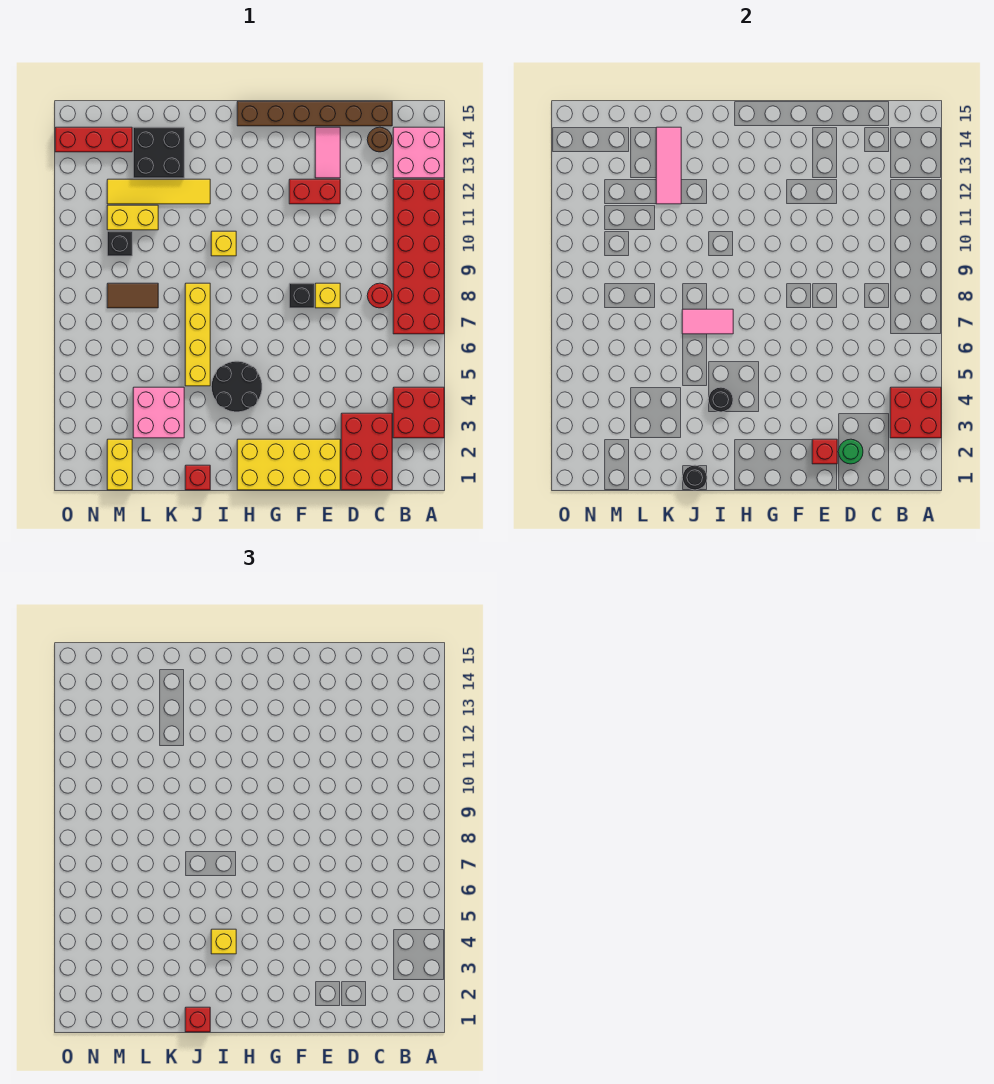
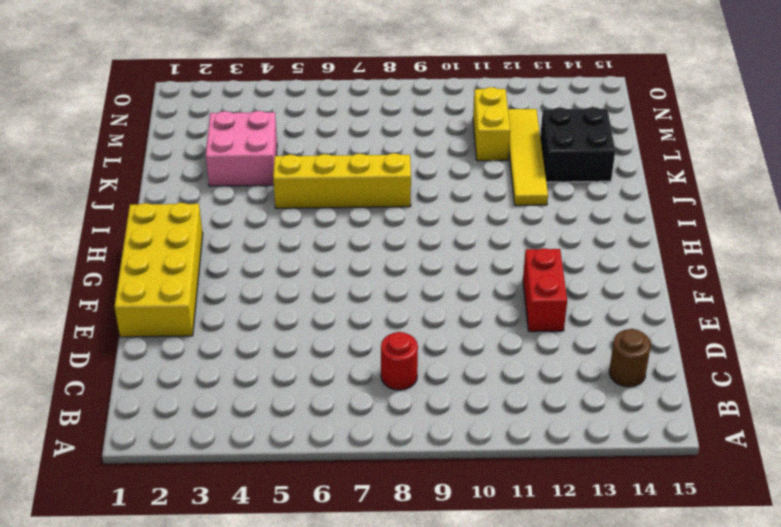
none -> red brick A3:B4 level 1
none -> red brick A7:B12 level 1
none -> pink brick A13:B14 level 1
none -> red brick C1:D3 level 1

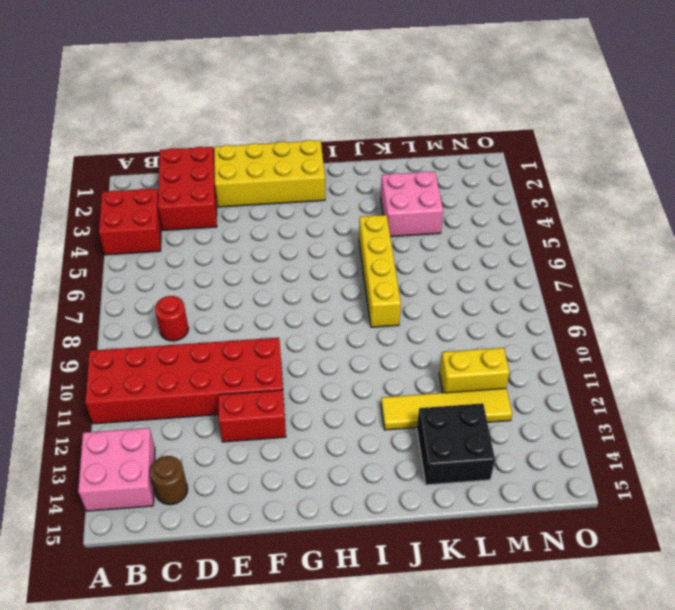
red brick A10:F11 level 1 -> red brick A7:B12 level 1
none -> brown brick C15:H15 level 1
none -> yellow brick E8 level 1
none -> pink tile E13:E14 level 1
none -> black brick F8 level 1

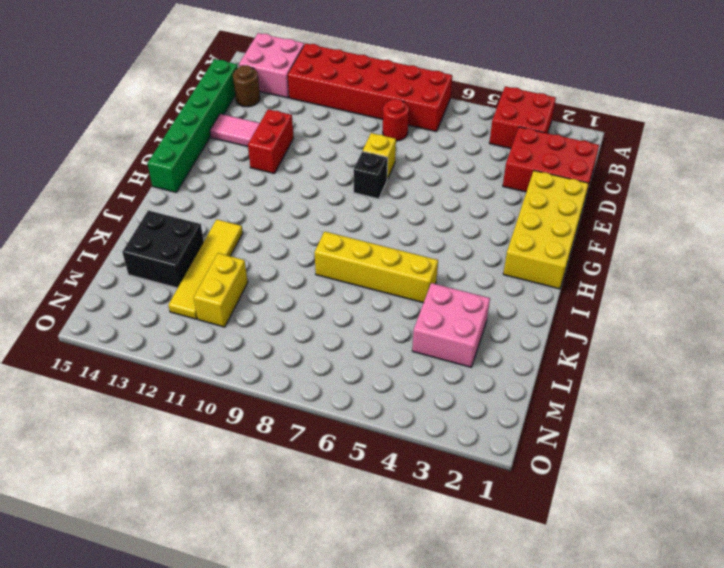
green brick C15:H15 level 1 -> brown brick C15:H15 level 1
none -> black round brick H4:I5 level 1
none -> yellow brick I10 level 1
none -> red brick J1 level 1
none -> brown tile L8:M8 level 1

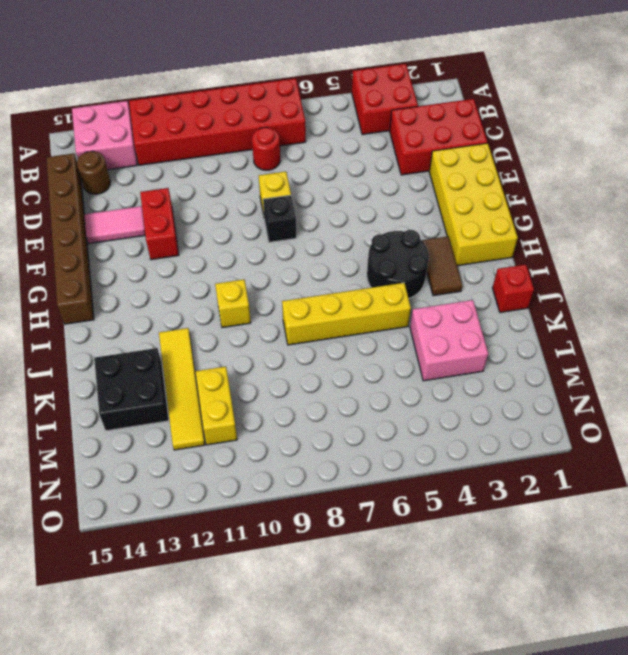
brown tile H3:I3 level 1 -> brown tile L8:M8 level 1
none -> yellow brick M1:M2 level 1
none -> black brick M10 level 1
none -> red brick M14:O14 level 1
none -> red brick A3:B4 level 2

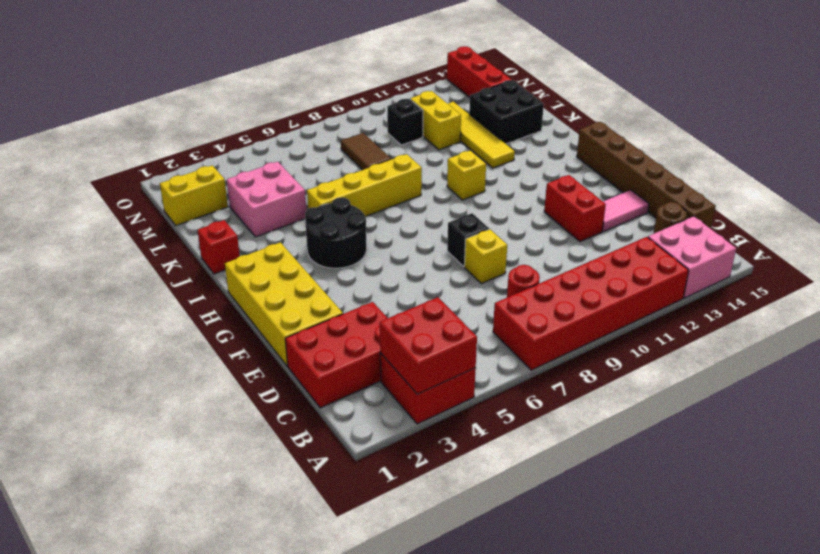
none -> green round brick D2 level 2
none -> red brick E2 level 2
none -> black round brick I4 level 2
none -> pink tile I7:J7 level 2

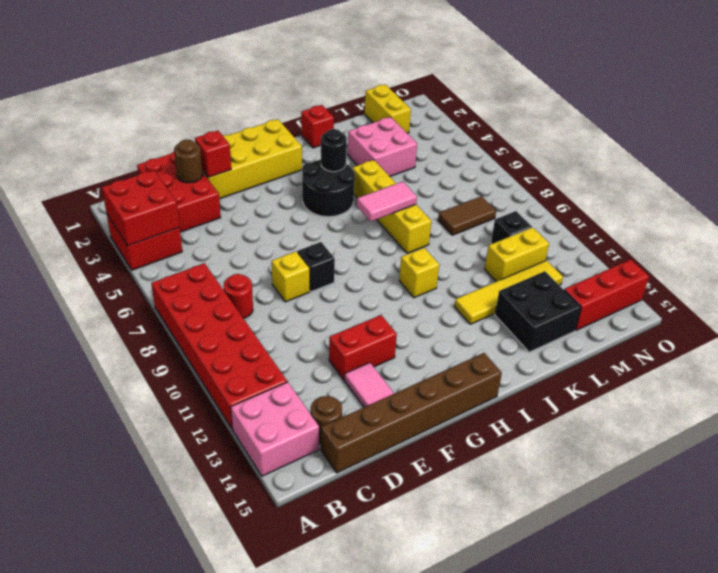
brown round brick D2 level 2 -> green round brick D2 level 2
none -> black round brick J1 level 2
none -> pink tile K12:K14 level 2
none -> yellow brick I4 level 3
none -> red brick J1 level 3

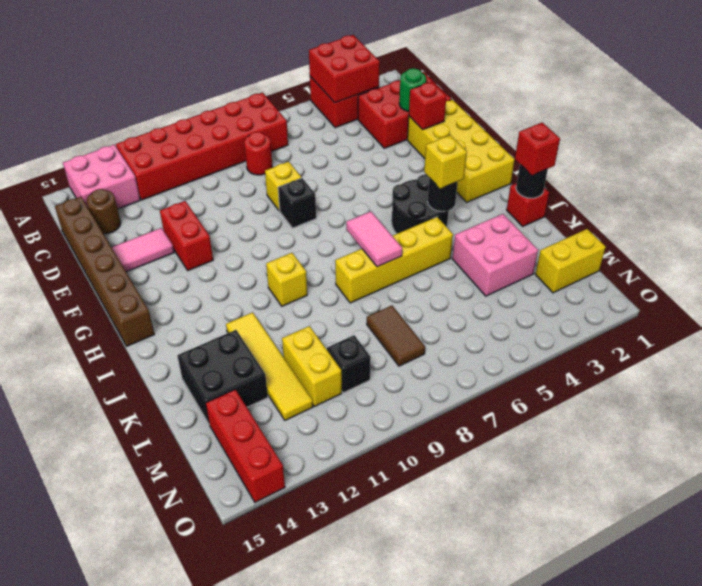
none -> pink tile K12:K14 level 2

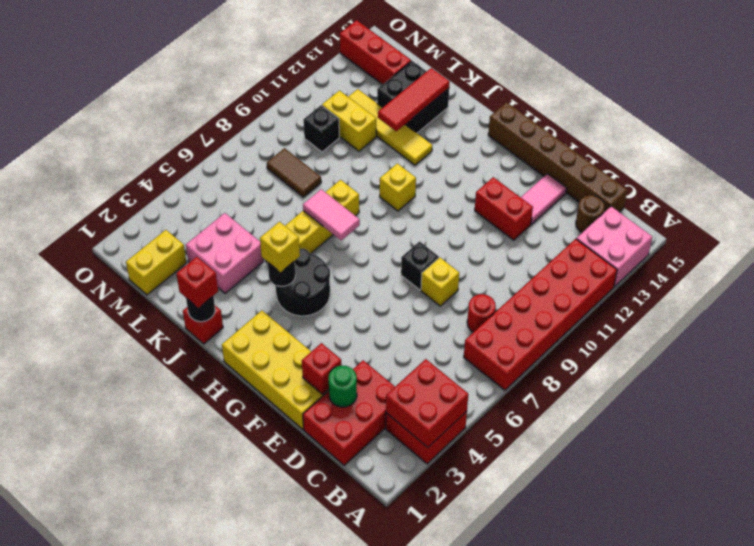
red tile K12:K14 level 2 -> pink tile K12:K14 level 2

